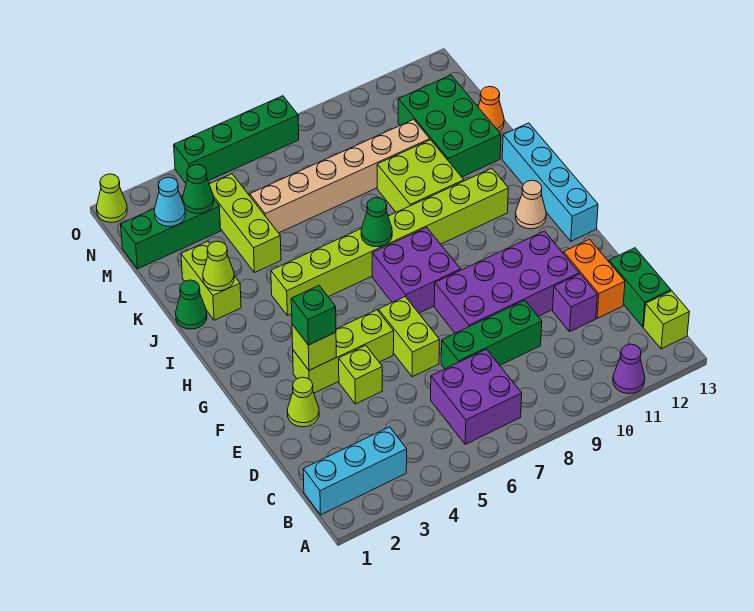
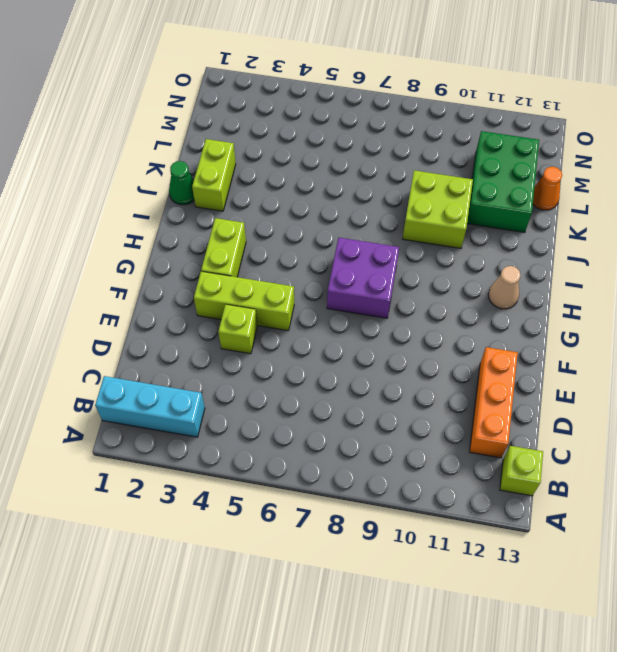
orange brick C12:E12 level 1 -> orange brick D12:E12 level 1
lime brick G3:H3 level 1 -> lime brick E6:F6 level 1
none -> purple cone A11 level 1
none -> purple brick B6:C7 level 1
none -> green brick C13:D13 level 1
none -> green brick D7:D9 level 1

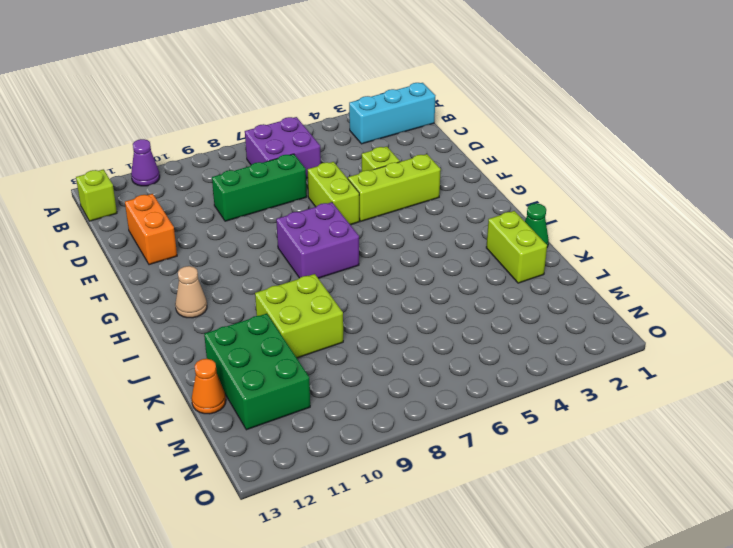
none -> green brick C13:D13 level 1
none -> purple brick D11 level 1
none -> lime cone E2 level 1
none -> purple brick E8:F11 level 1

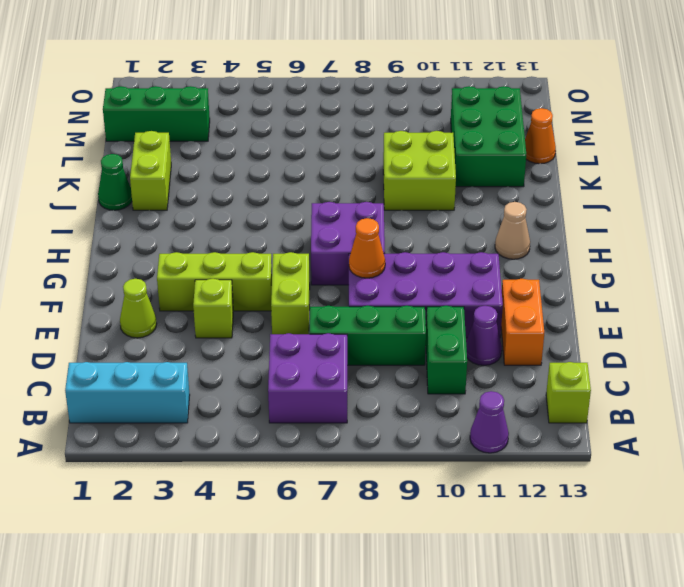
green brick C10:D10 level 1 -> green brick C13:D13 level 1
purple cone D11 level 1 -> purple brick D11 level 1
orange cone F8 level 2 -> none
none -> cyan brick G13:J13 level 1
none -> lime brick I4:I11 level 1
none -> lime brick K4:M4 level 1
none -> tan brick L5:L10 level 1

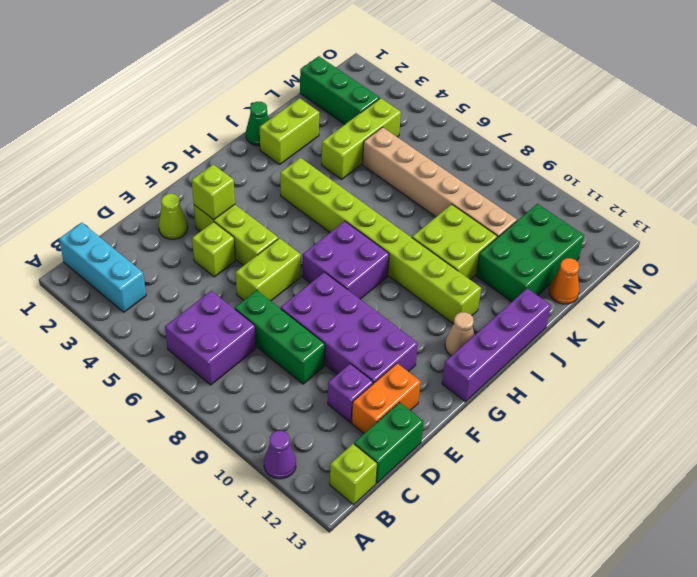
purple brick G13:J13 level 1 -> cyan brick G13:J13 level 1
none -> lime cone O1 level 1
none -> green brick O4:O7 level 1
none -> green cone I7 level 2
none -> lime cone J2 level 2

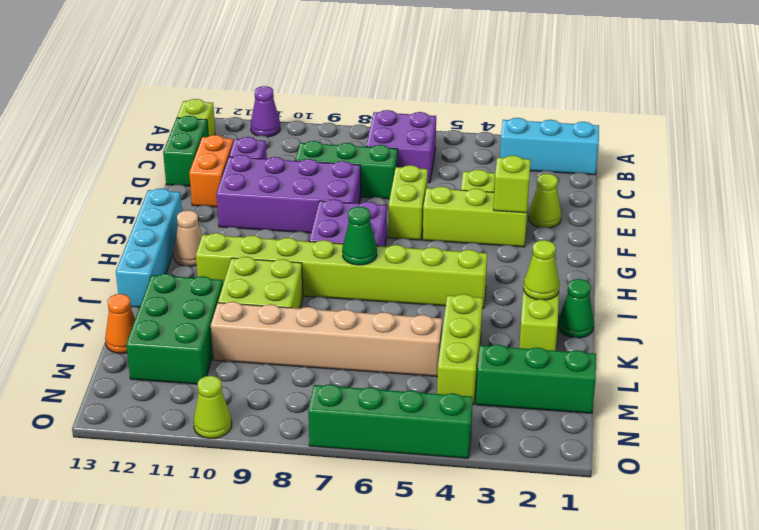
lime cone O10 level 1 -> lime cone O1 level 1
none -> cyan cone M2 level 2
none -> green cone M3 level 2
none -> green brick F3 level 3

